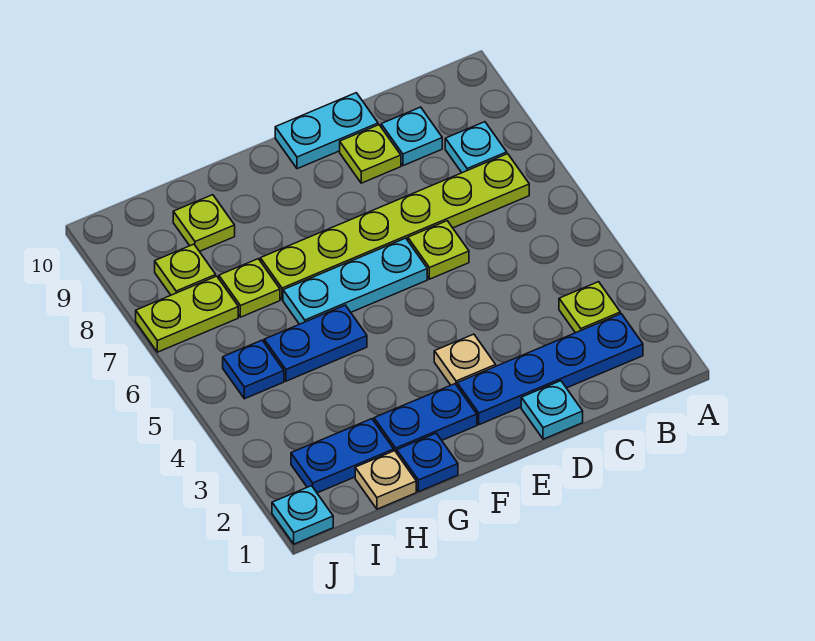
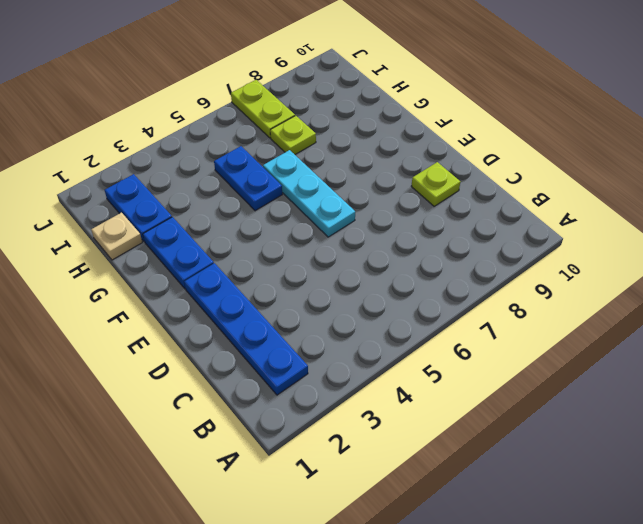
none -> lime plate B3 level 1
none -> lime plate B7:G7 level 1
none -> cyan plate B8 level 1

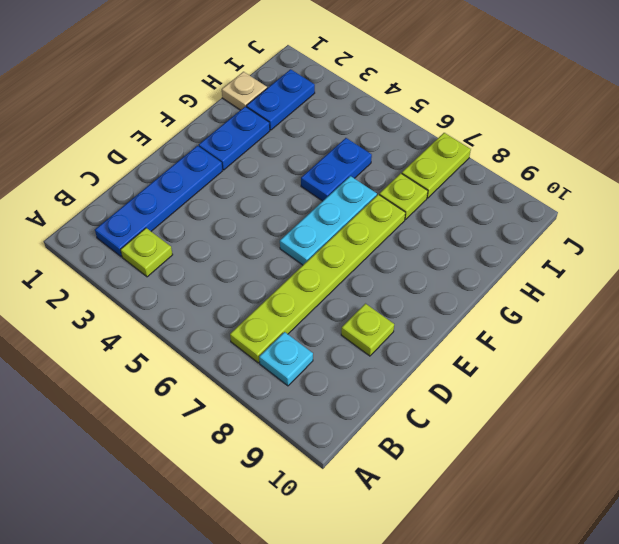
none -> cyan plate C9 level 1
none -> cyan plate D1 level 1
none -> lime plate D6 level 1

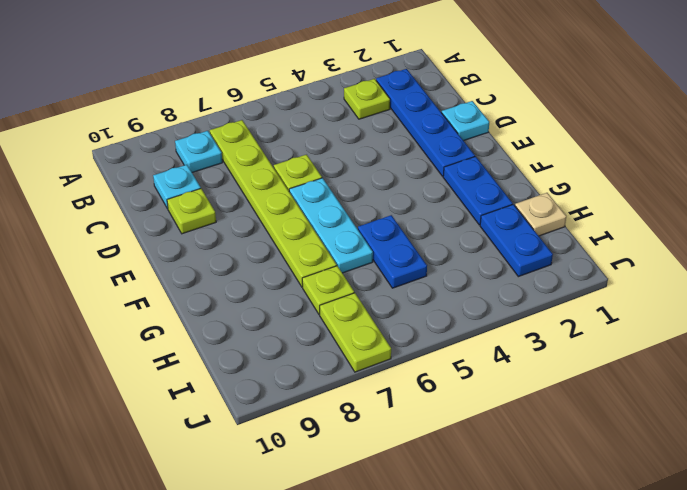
none -> cyan plate D10:E10 level 1
none -> tan plate E3 level 1
none -> blue plate G1 level 1

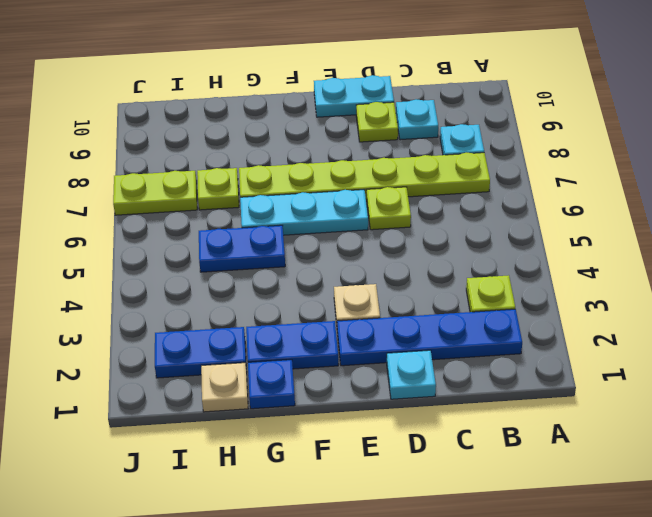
none -> lime plate H9 level 1
none -> blue plate I5 level 1
none -> lime plate I8 level 1

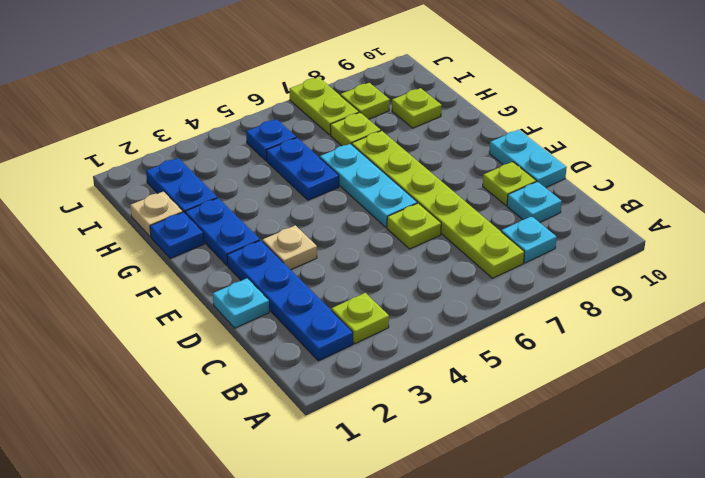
none -> cyan plate J1 level 1

